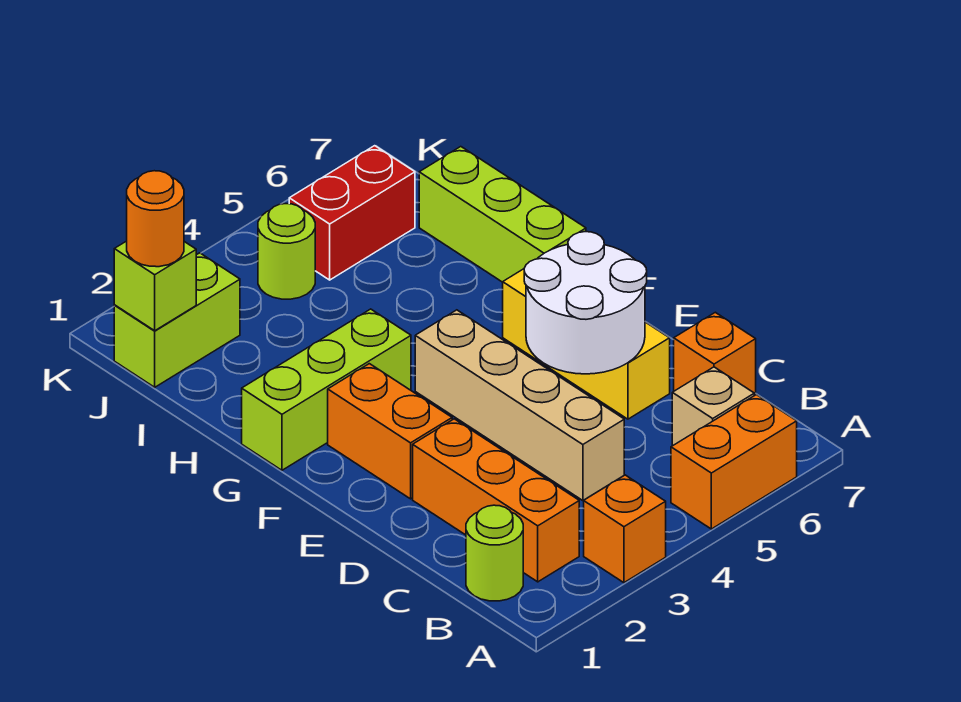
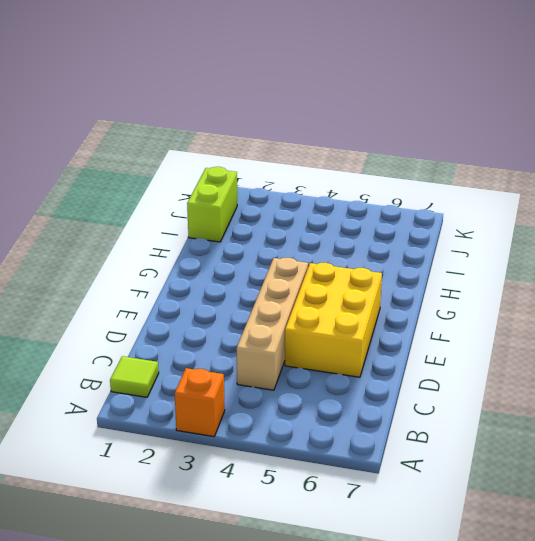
lime tile B1 level 1 -> lime round brick B1 level 1
yellow brick D5:F6 level 1 -> yellow brick D6:F6 level 1
lime brick I1:J1 level 1 -> lime brick J1:J2 level 1
none -> orange brick A5:A6 level 1
none -> orange brick B2:D2 level 1
none -> tan brick B6 level 1

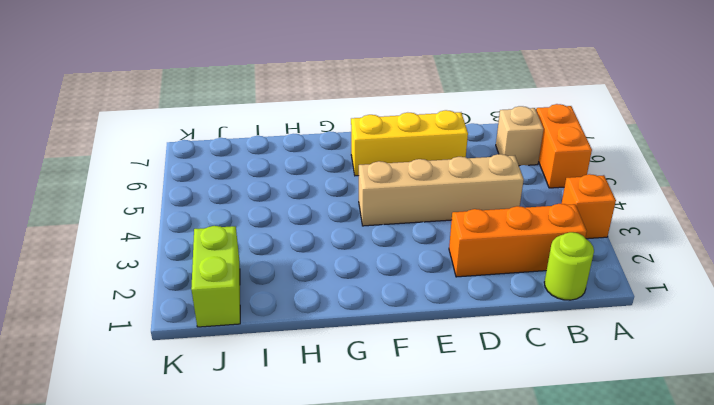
none -> orange brick C7 level 1
none -> orange brick E2:F2 level 1
none -> lime brick G1:G3 level 1

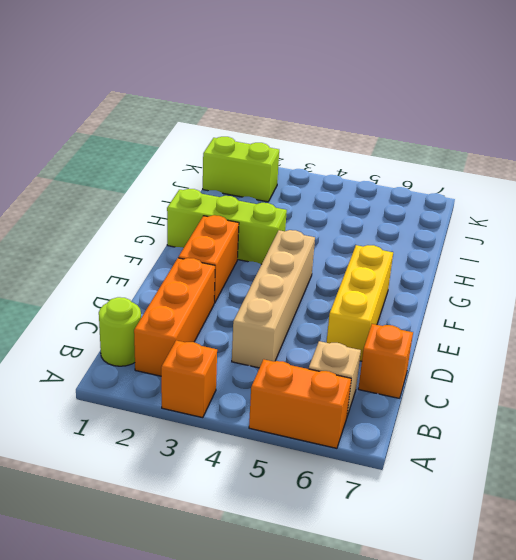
none -> lime brick G7:I7 level 1
none -> lime round brick J4 level 1
none -> red brick J5:J6 level 1

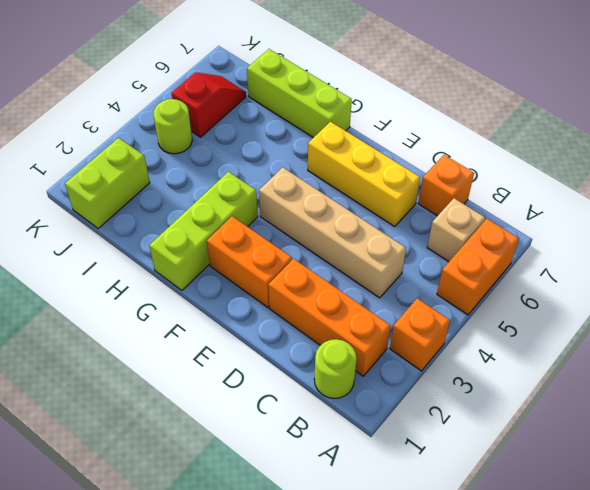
red slope J5:J6 level 1 top 5 -> red brick J5:J6 level 1
none -> white round brick D5:E6 level 2
none -> lime brick J1 level 2
none -> orange round brick J1 level 3

